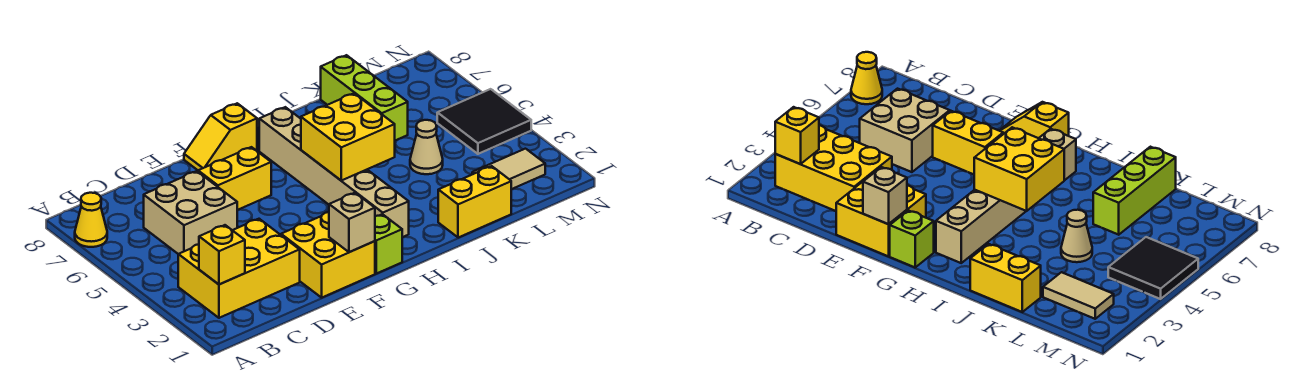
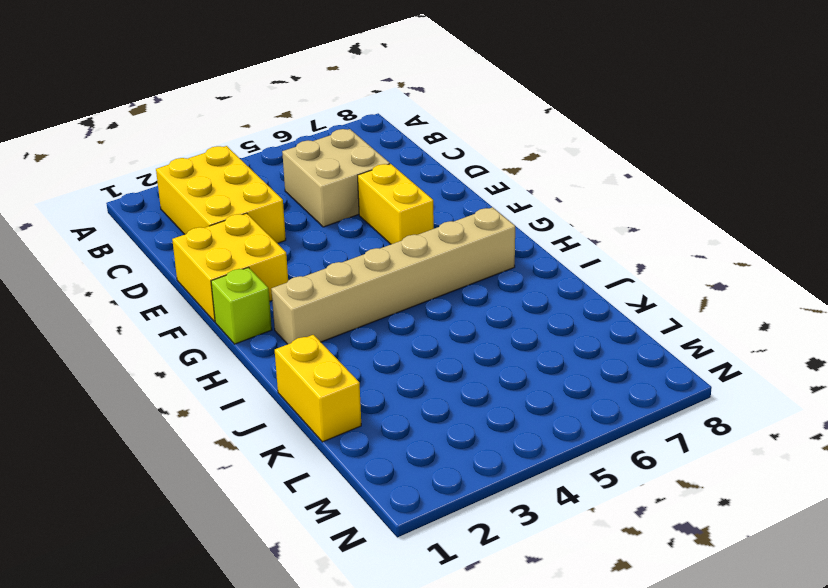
none -> yellow cone A7 level 1
none -> yellow slope F8:G8 level 1 top G
none -> tan cone K4 level 1

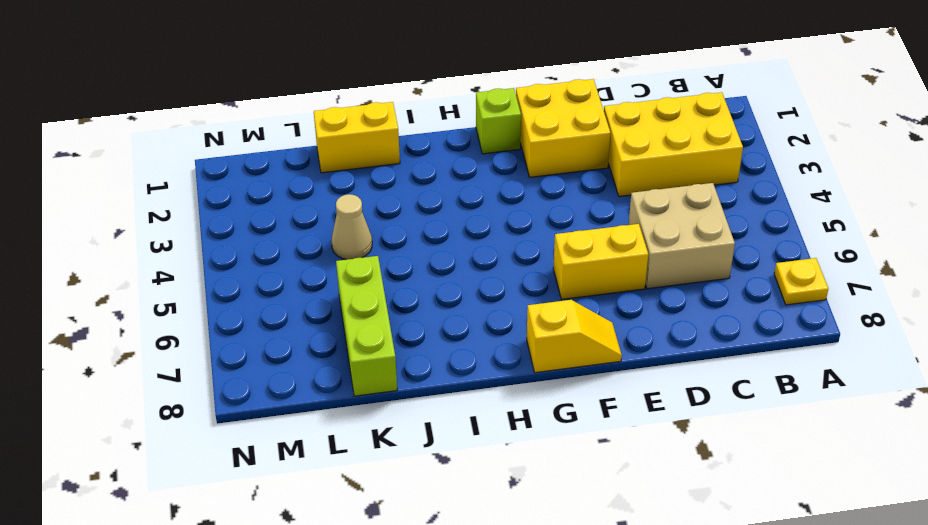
yellow plate A7 level 1 -> yellow cone A7 level 1
none -> tan brick H2:H7 level 1
none -> tan tile L2:M2 level 1
none -> black tile M4:N5 level 1

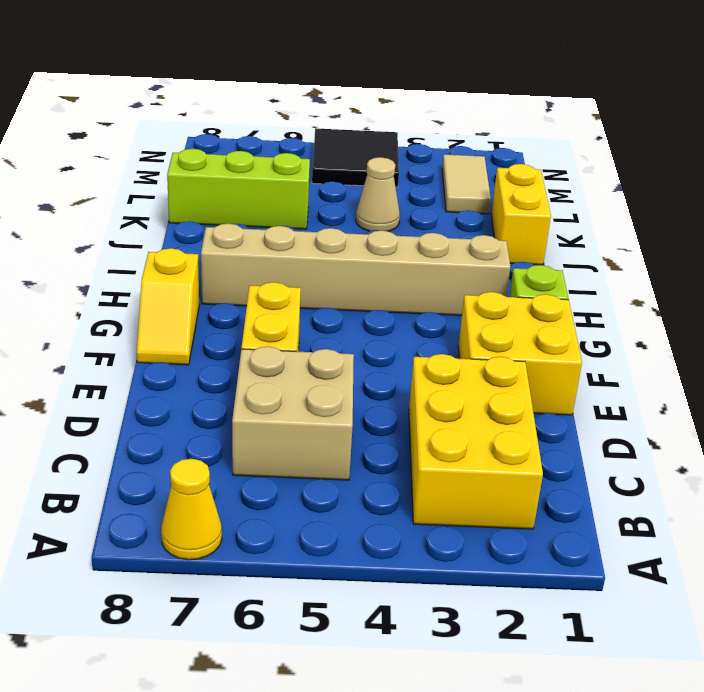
none -> yellow brick B2 level 2
none -> tan brick F1 level 2
none -> yellow brick H4:I5 level 2

